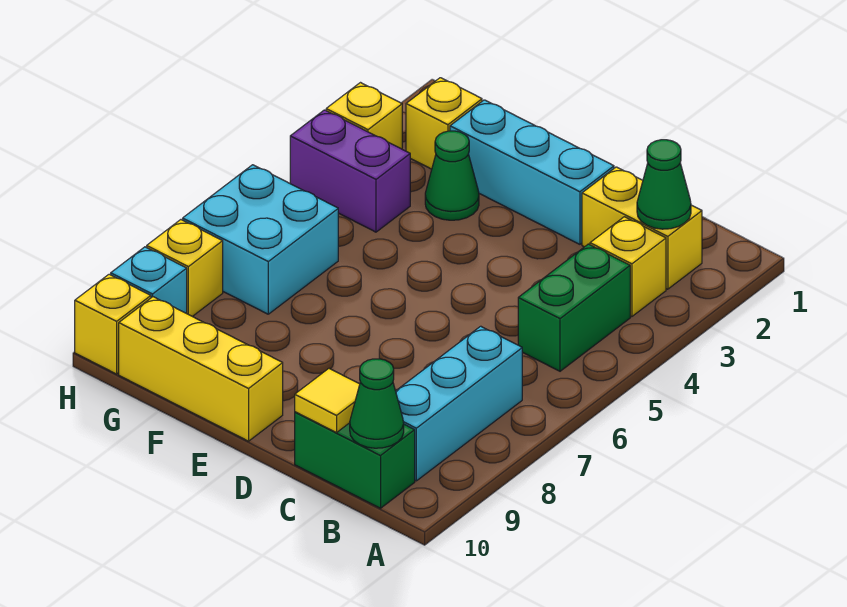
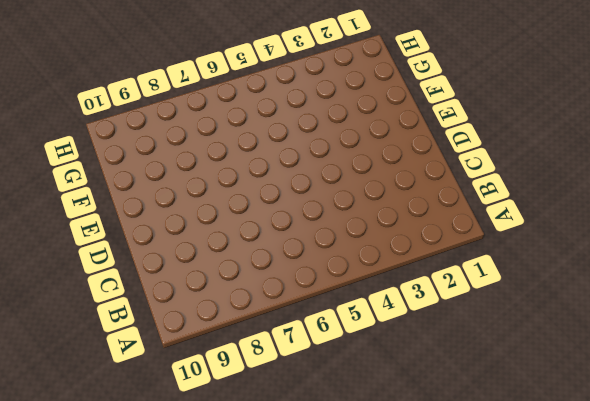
none -> yellow brick B2:C2 level 1
none -> yellow brick B3 level 1
none -> green brick B4:B5 level 1

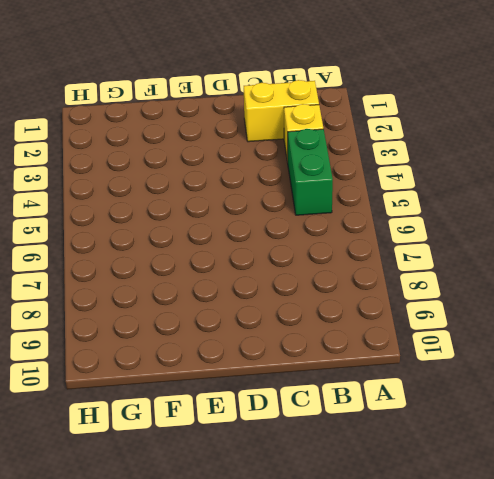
none -> cyan brick B7:B9 level 1
none -> green brick B10:C10 level 1
none -> cyan brick D2:F2 level 1

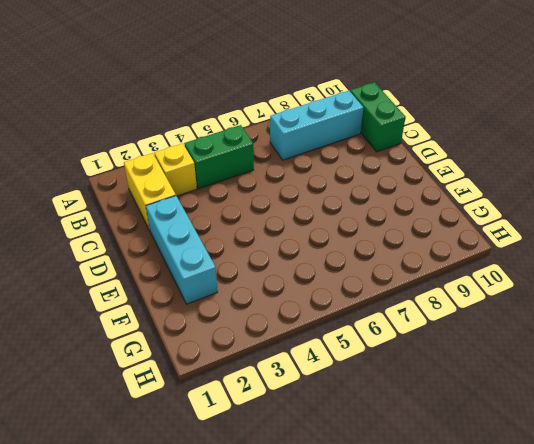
none -> yellow brick E10:G10 level 1
none -> green cone F3 level 1
none -> yellow brick G2 level 1

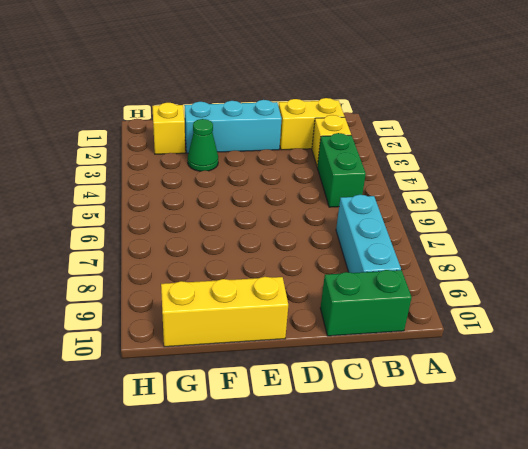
none -> purple brick G4:H4 level 1
none -> cyan brick G6:H7 level 1
none -> yellow brick H3 level 1

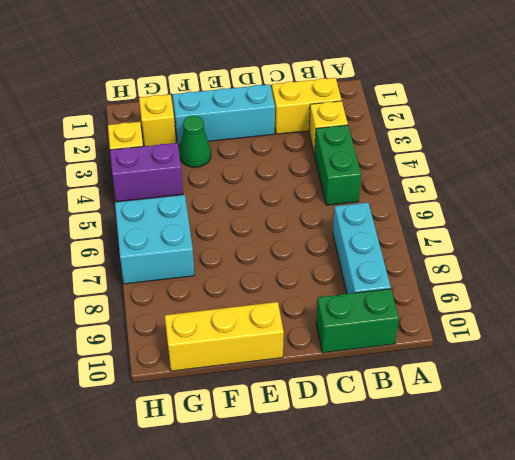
none -> yellow brick H8 level 1
none -> cyan brick H9 level 1
none -> yellow brick H10 level 1

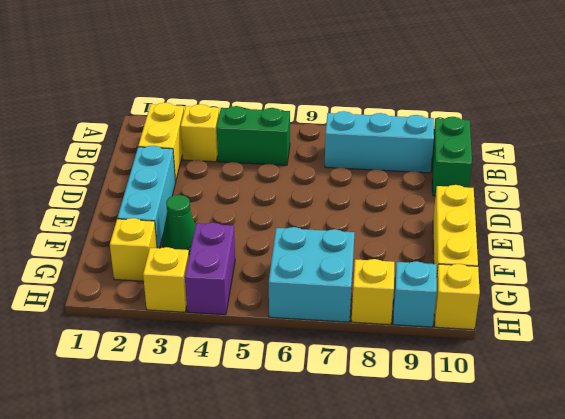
none -> green cone B2 level 2
none -> green cone B10 level 2
none -> yellow tile C10 level 2

